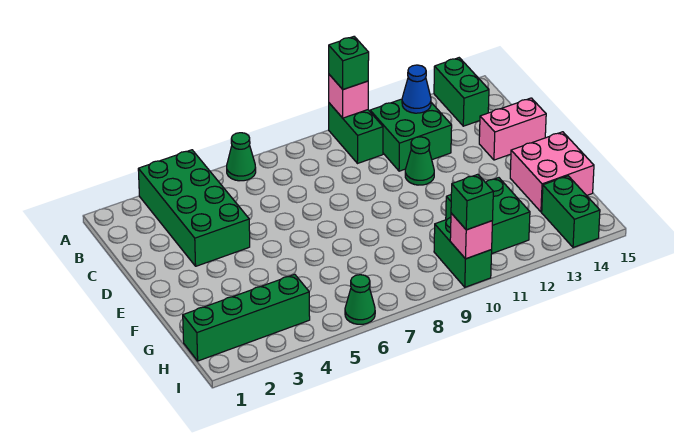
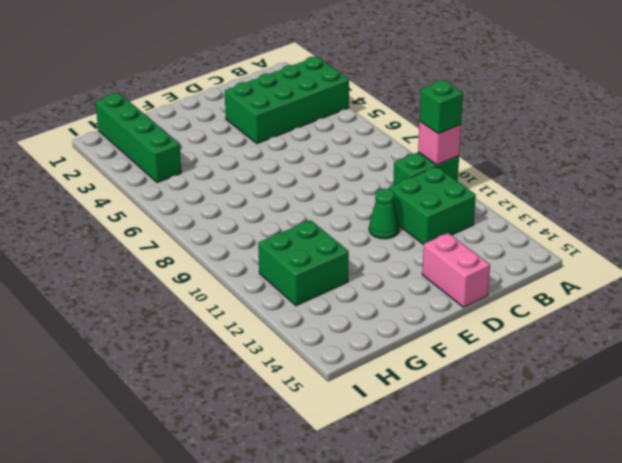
none -> green cone A6 level 1
none -> green brick A14:B14 level 1
none -> pink brick F14:G15 level 1

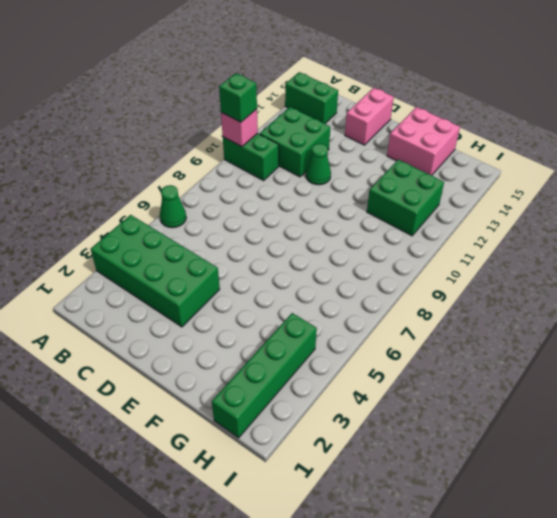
none -> green brick H10:I10 level 1
none -> green brick H14:I14 level 1
none -> green cone I6 level 1

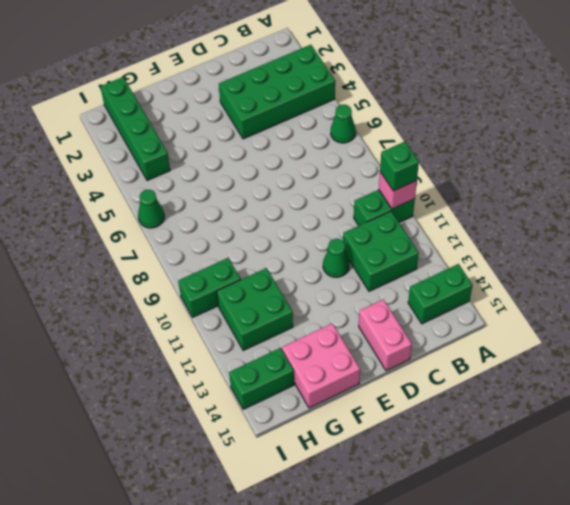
none -> blue cone B12 level 2
none -> pink brick I10 level 2
none -> green brick I10 level 3

